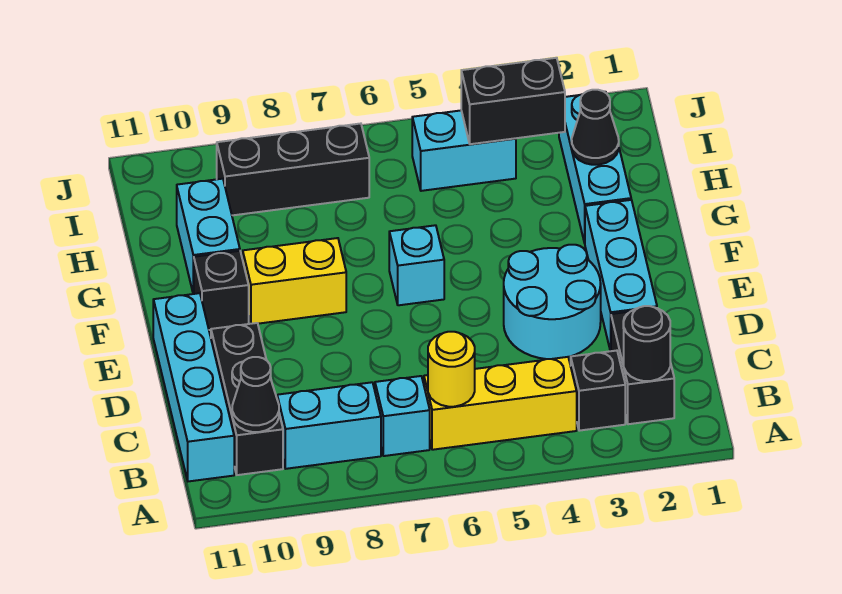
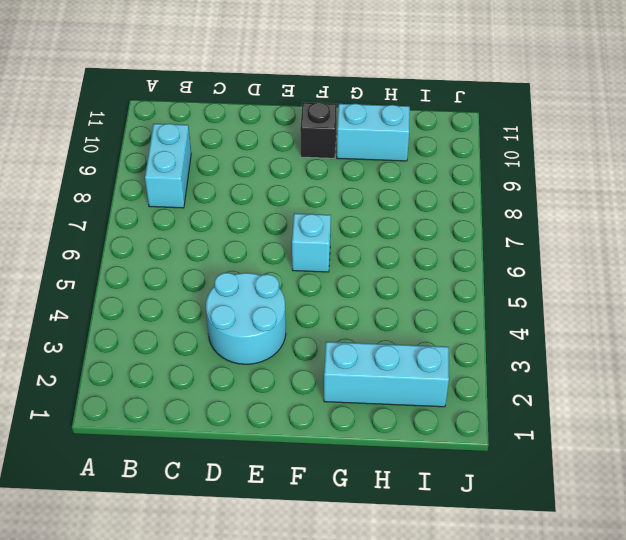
none -> black brick B2:C2 level 1
none -> black brick B3 level 1
none -> yellow brick B4:B6 level 1

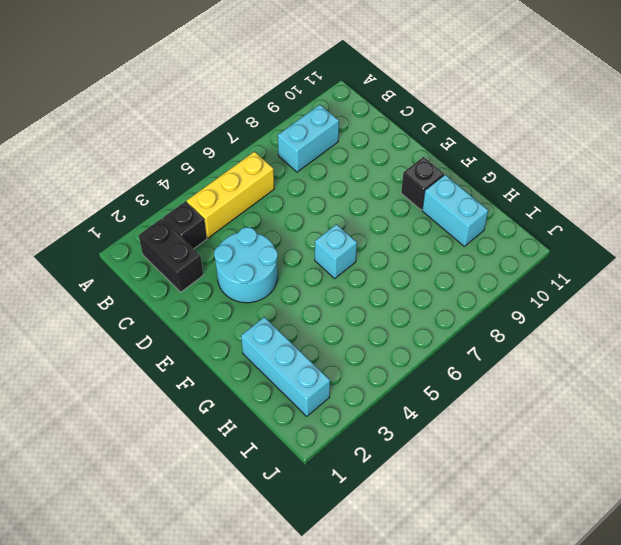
none -> cyan brick B7 level 1
none -> black brick B10:D10 level 1
none -> cyan brick B11:E11 level 1

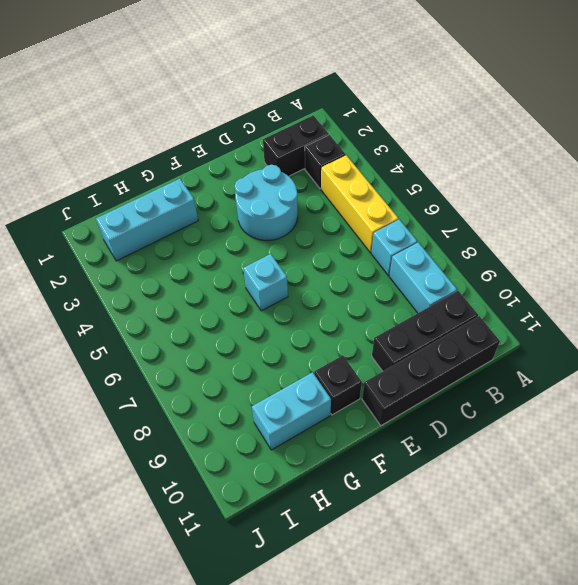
black brick B11:E11 level 1 -> cyan brick B11:E11 level 1
none -> cyan brick D2:F2 level 1
none -> yellow brick F8:F9 level 1
none -> cyan brick I4:I5 level 1

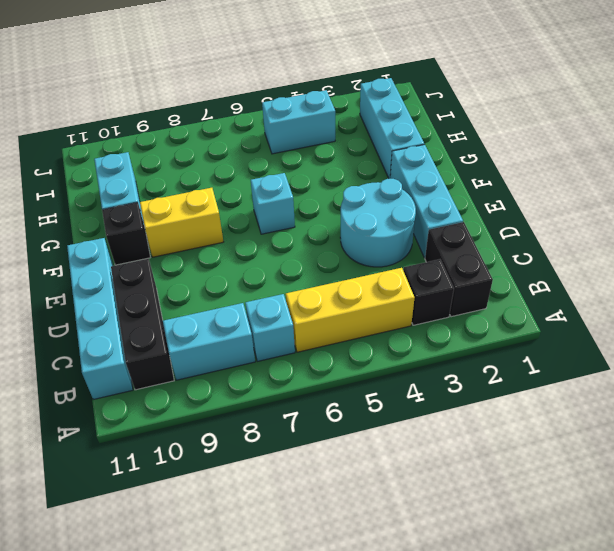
none -> black brick I7:I9 level 1
none -> black round brick B2 level 2
none -> yellow round brick B6 level 2

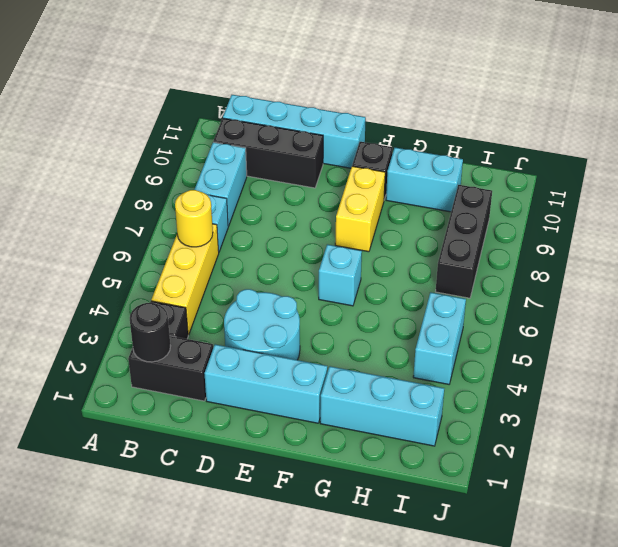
none -> black cone B10 level 2
none -> black cone H2 level 2
none -> black brick I3:I4 level 2

